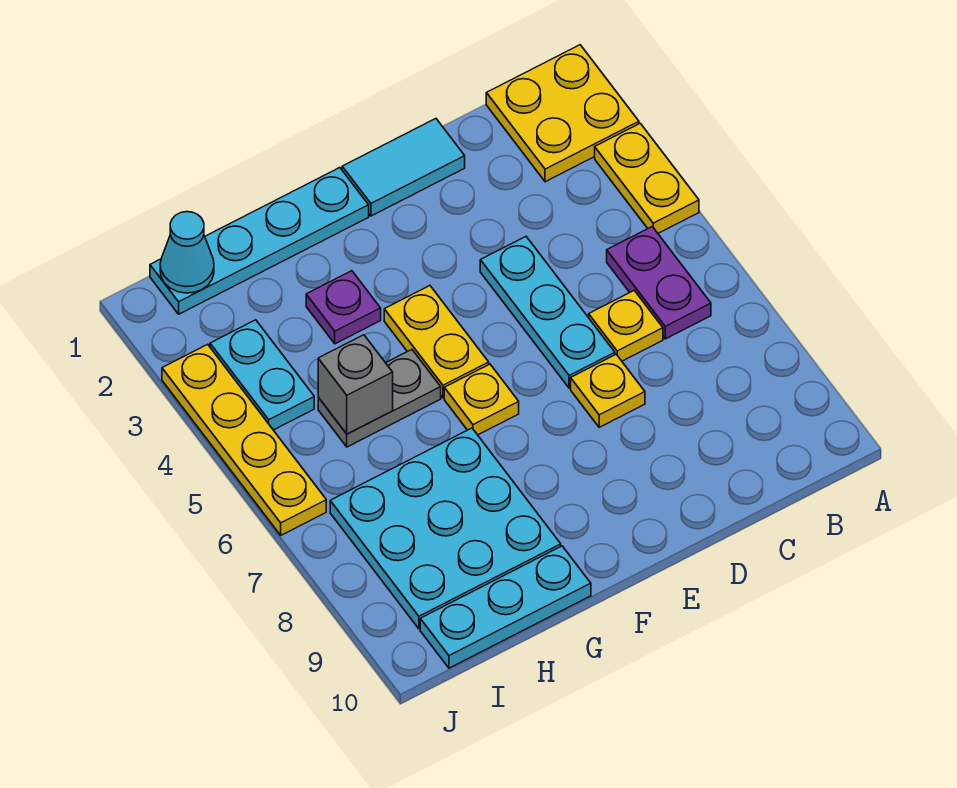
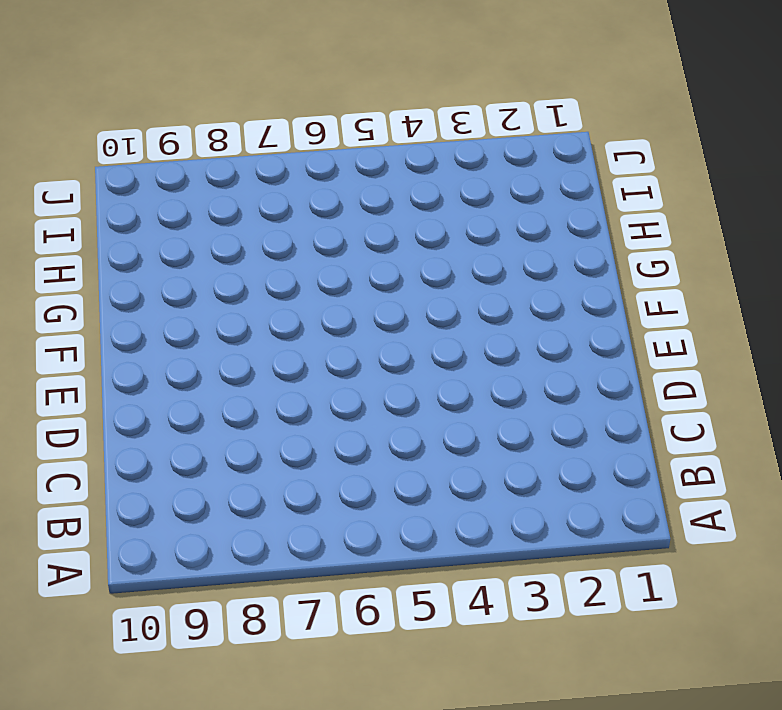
none -> yellow plate A1:B2 level 1
none -> yellow plate A3:A4 level 1
none -> purple plate B5:B6 level 1

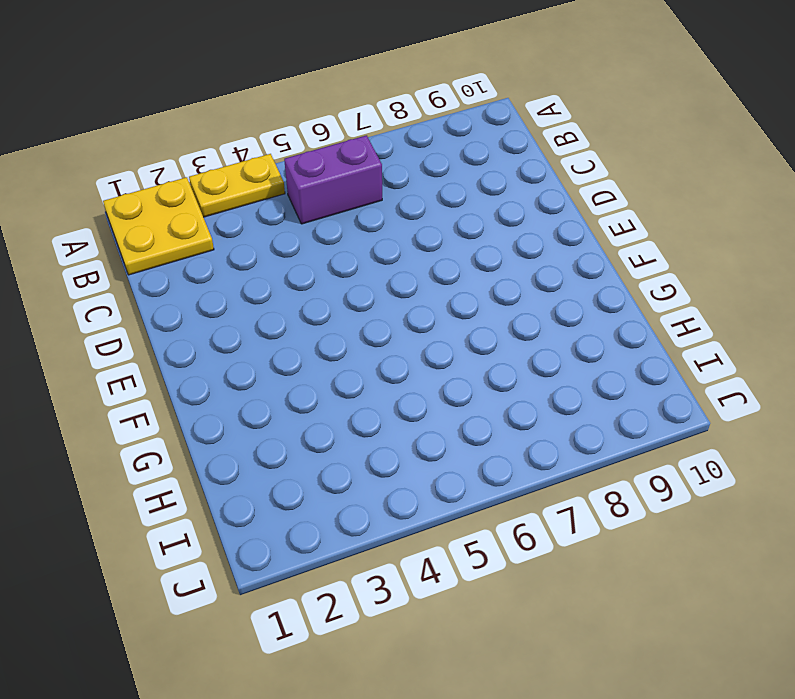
purple brick B5:B6 level 1 -> purple plate B5:B6 level 1
none -> yellow plate C6 level 1
none -> cyan tile D1:E1 level 1
none -> cyan plate D4:D6 level 1

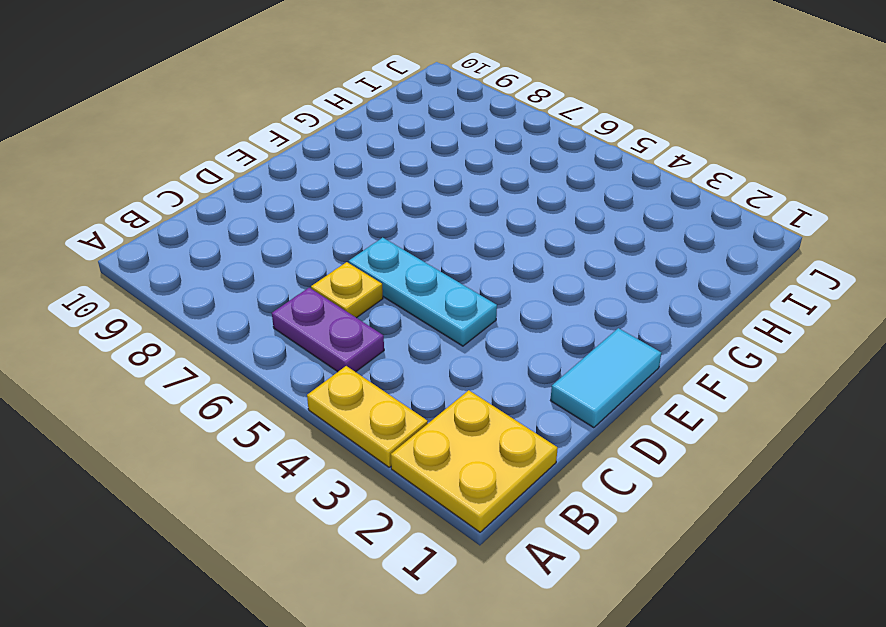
none -> yellow plate D7 level 1
none -> cyan plate F1:I1 level 1
none -> yellow plate F4:F5 level 1

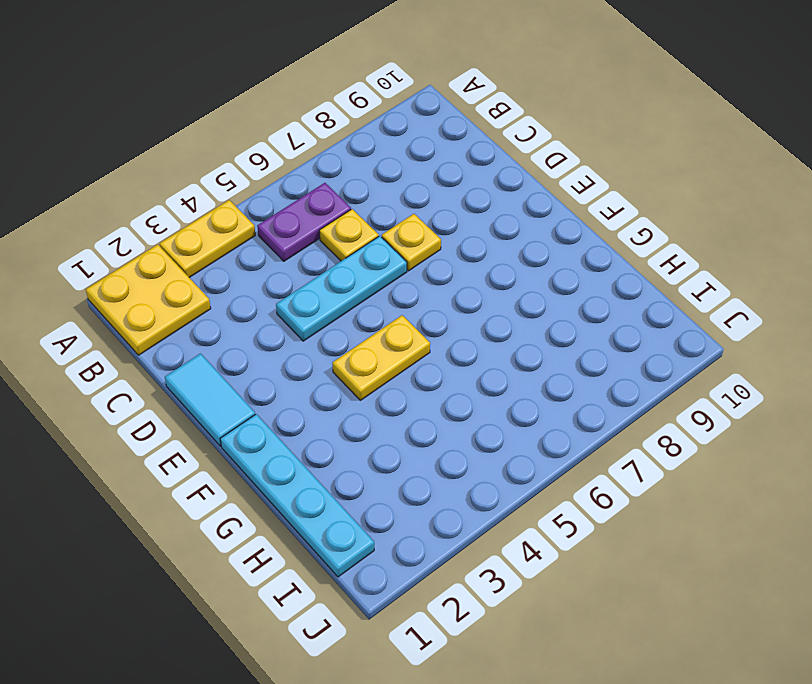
none -> yellow plate F6 level 1
none -> purple plate G3 level 1
none -> grey plate G5:H5 level 1

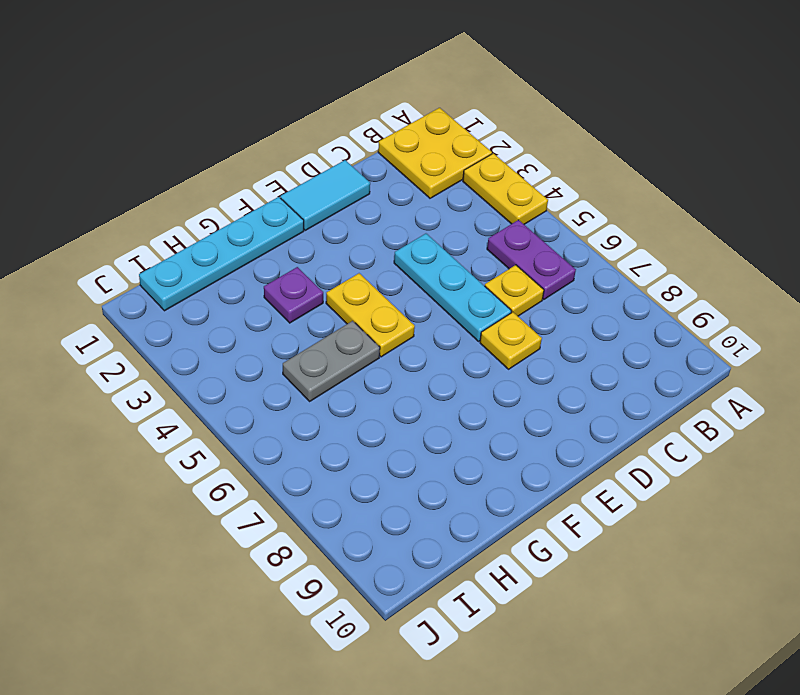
none -> yellow plate F6 level 1
none -> cyan plate G7:I9 level 1
none -> cyan plate G10:I10 level 1

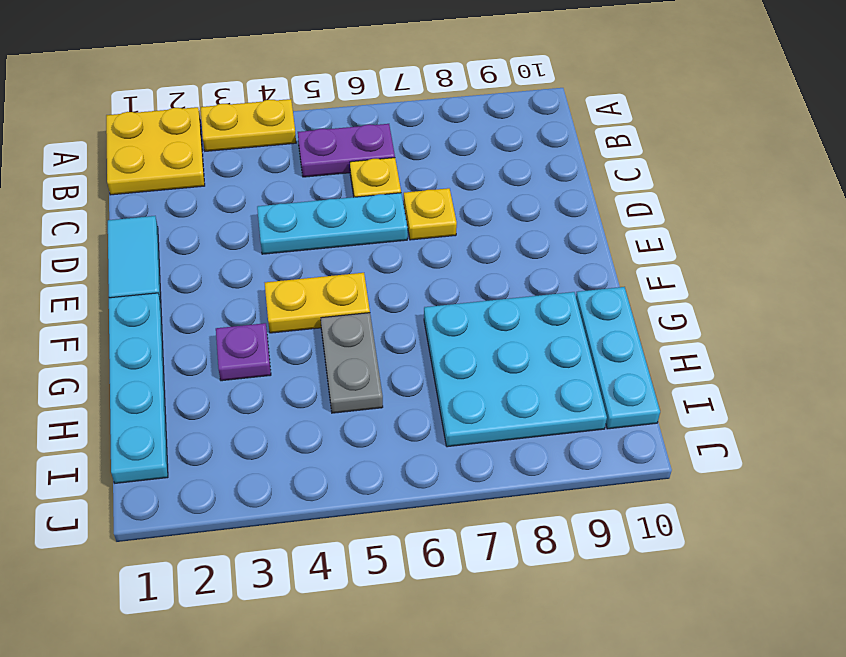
none -> yellow plate F6 level 1
none -> cyan plate I3:I4 level 1
none -> yellow plate J3:J6 level 1

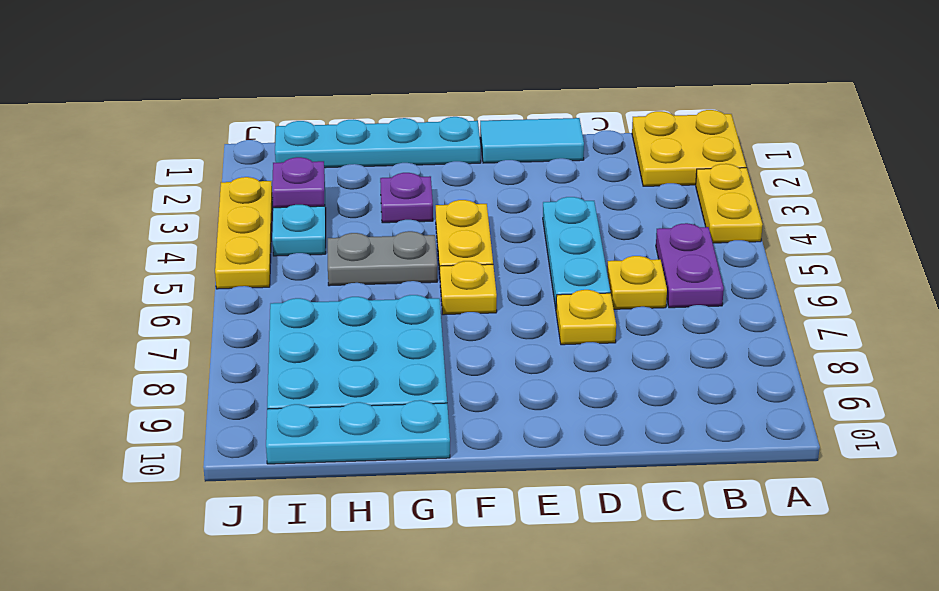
purple plate I3 level 2 -> none
yellow plate J3:J5 level 1 -> yellow plate J3:J6 level 1
none -> grey brick H5 level 2
none -> cyan cone I1 level 2

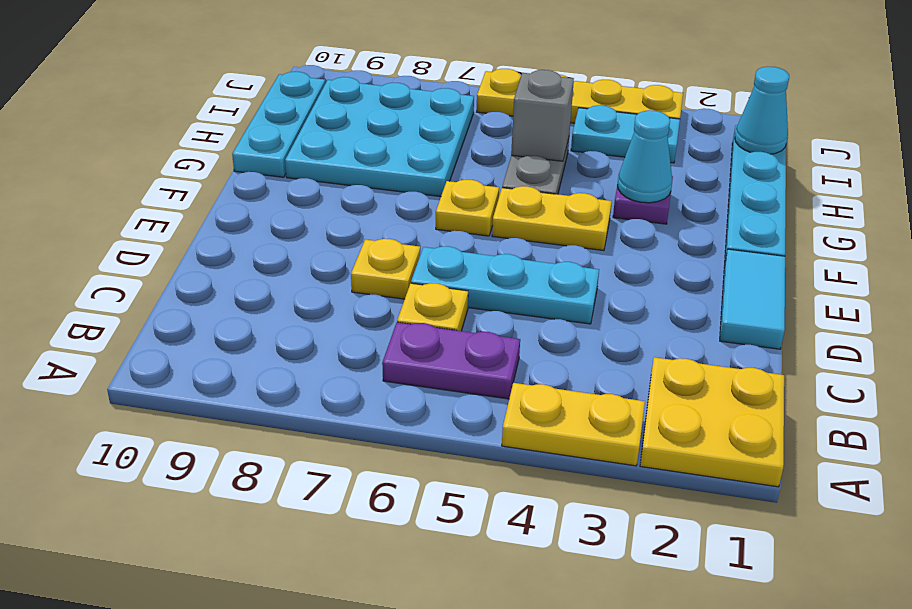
cyan cone G3 level 2 -> none

